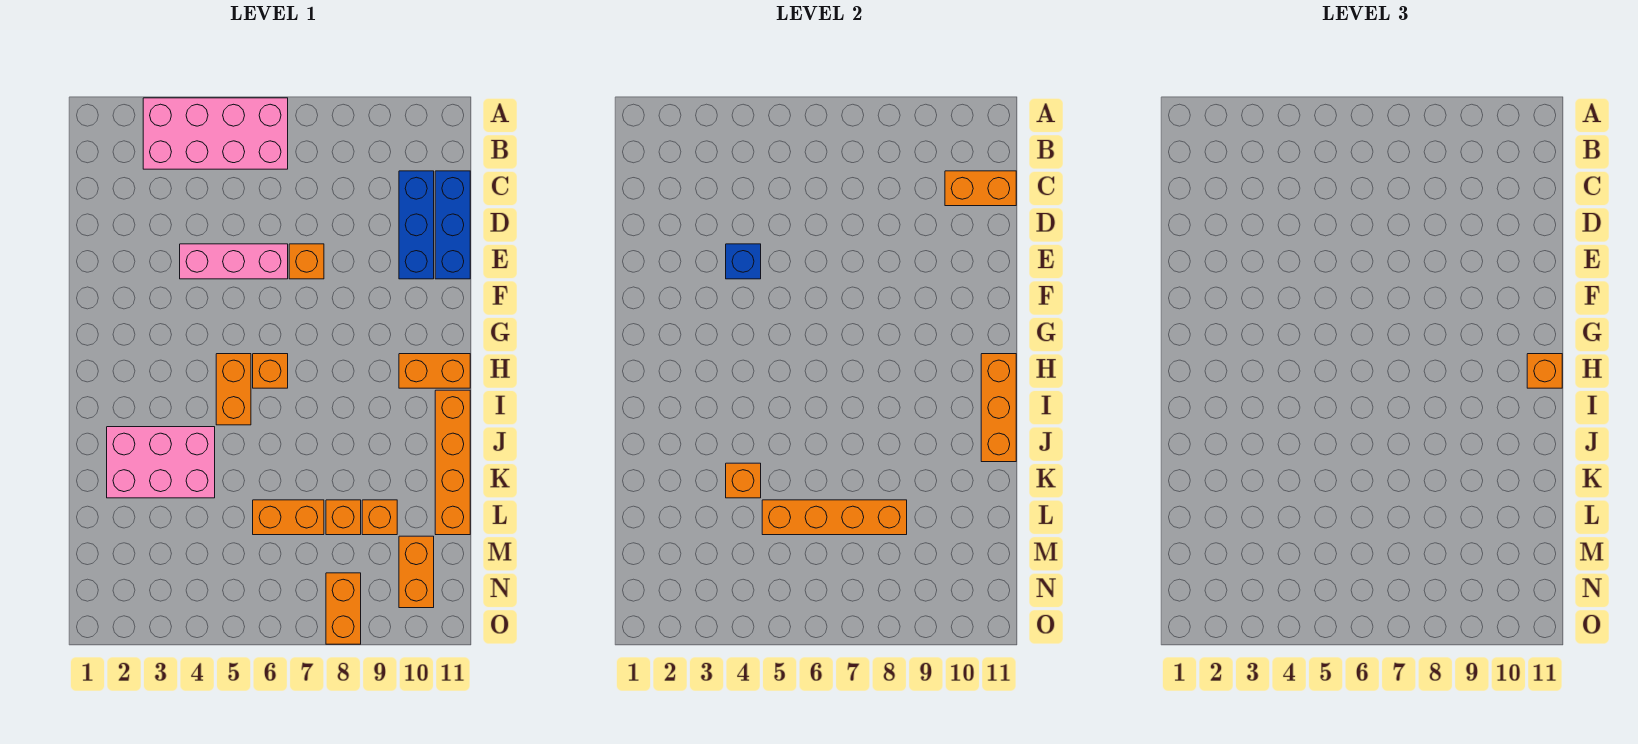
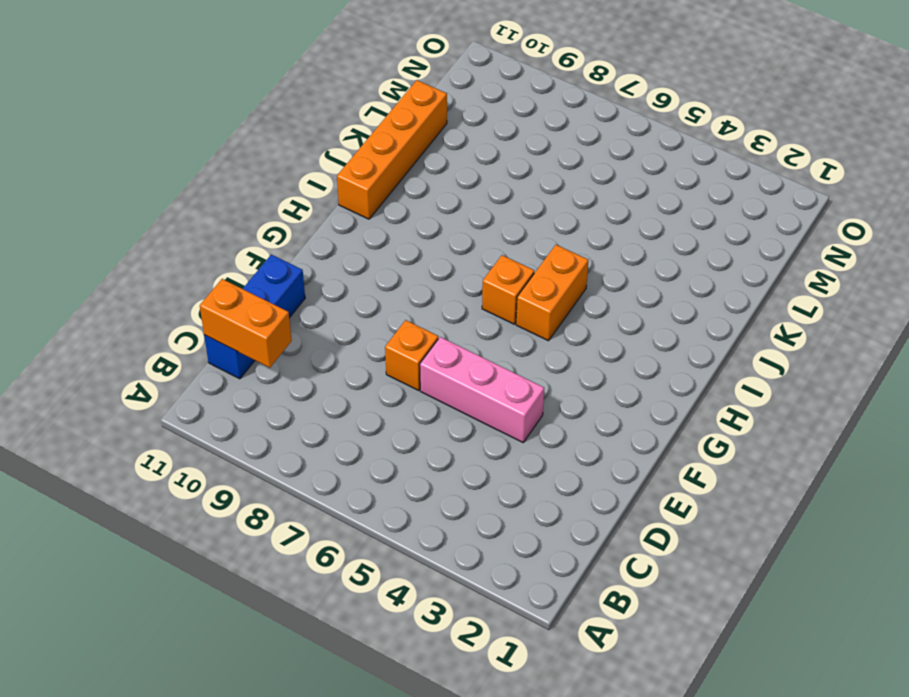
none -> pink brick A3:B6 level 1
none -> blue brick C10:E10 level 1
none -> orange brick H10:H11 level 1

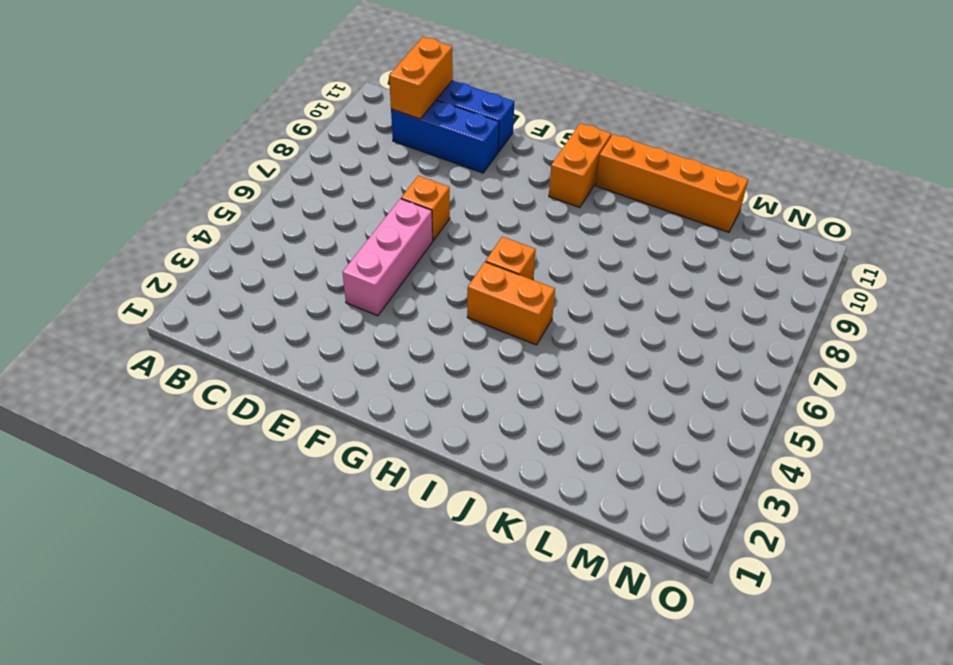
none -> pink brick A3:B6 level 1
none -> pink brick J2:K4 level 1
none -> orange brick L6:L7 level 1

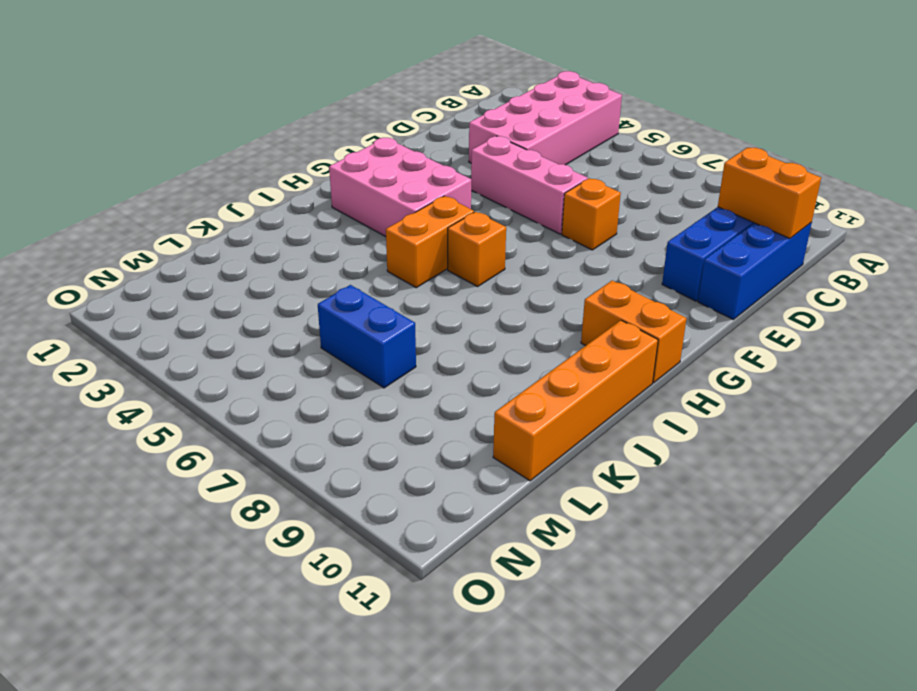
pink brick A3:D4 level 1 -> pink brick A3:B6 level 1
pink brick G2:H4 level 1 -> pink brick J2:K4 level 1
blue brick L6:L7 level 1 -> orange brick L6:L7 level 1
none -> orange brick L8 level 1
none -> orange brick L9 level 1
none -> orange brick M10:N10 level 1

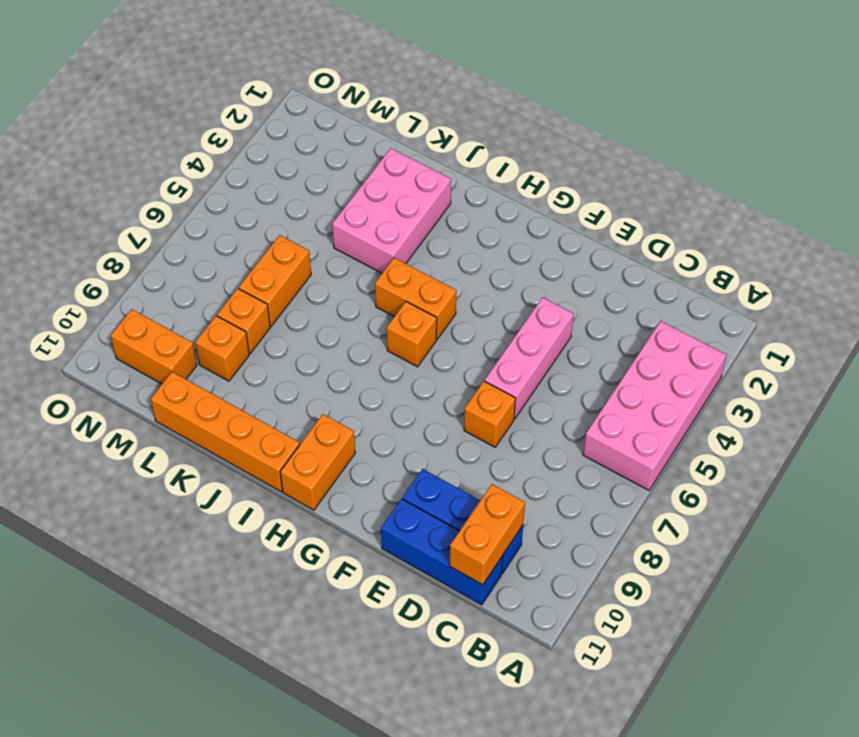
none -> orange brick N8:O8 level 1
none -> blue brick E4 level 2
none -> orange brick H11:J11 level 2

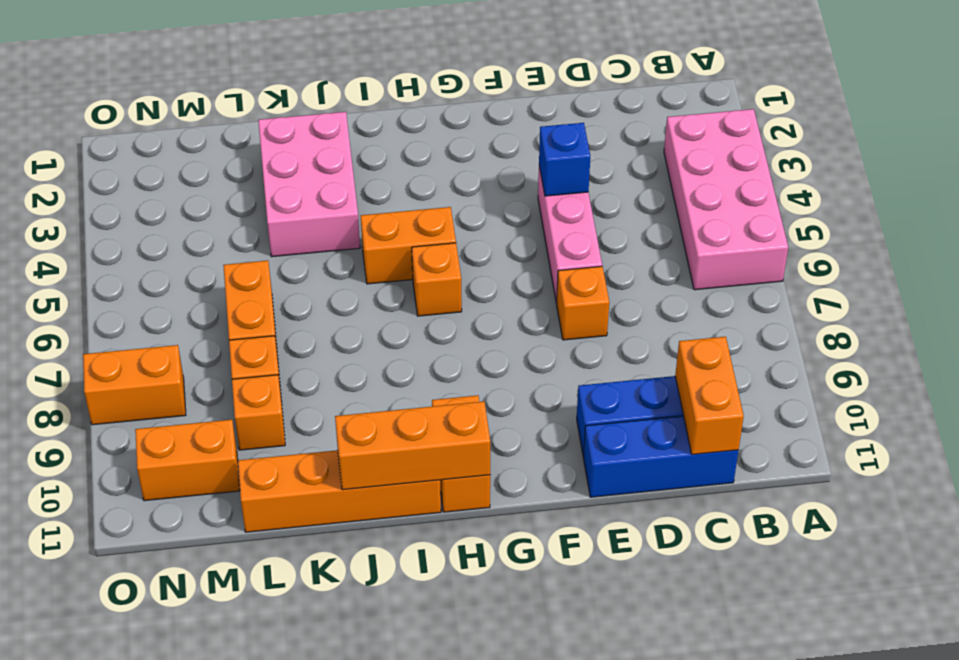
none -> orange brick K4 level 2
none -> orange brick L5:L8 level 2
none -> orange brick H11 level 3

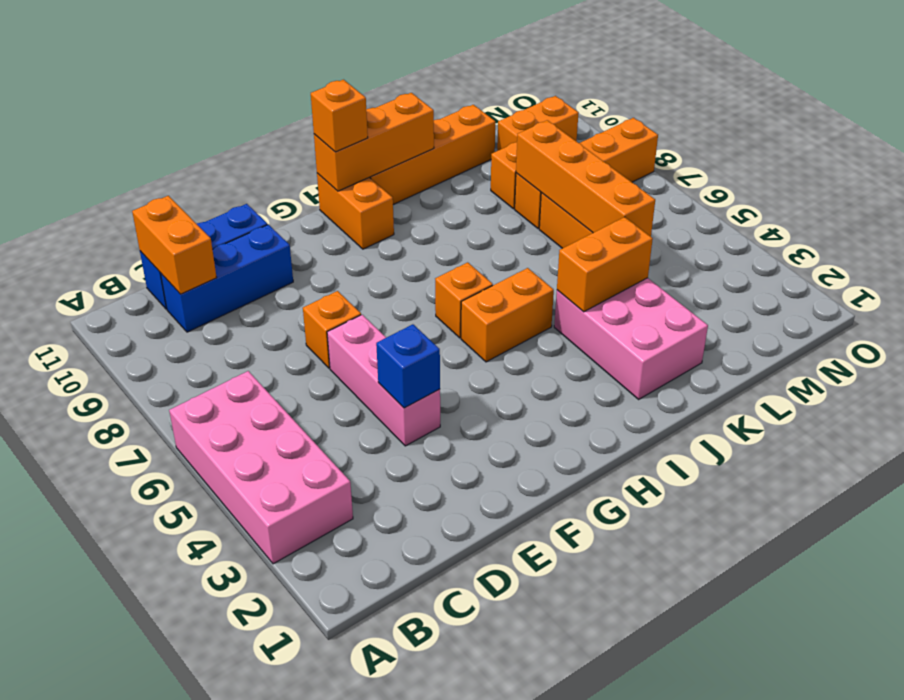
orange brick J4:K4 level 2 -> orange brick K4 level 2

